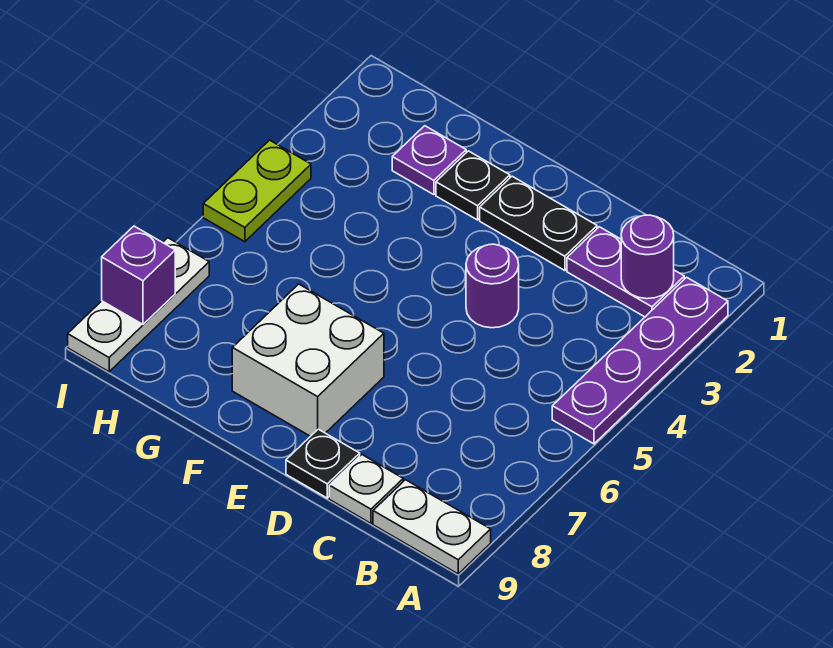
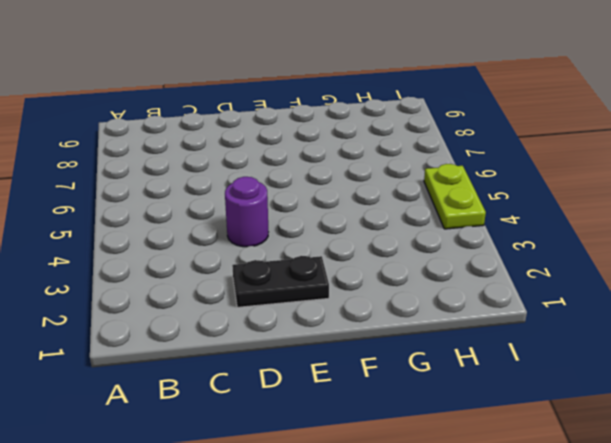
none -> purple plate A2:A5 level 1
none -> white plate A9:B9 level 1
none -> purple plate B2:C2 level 1

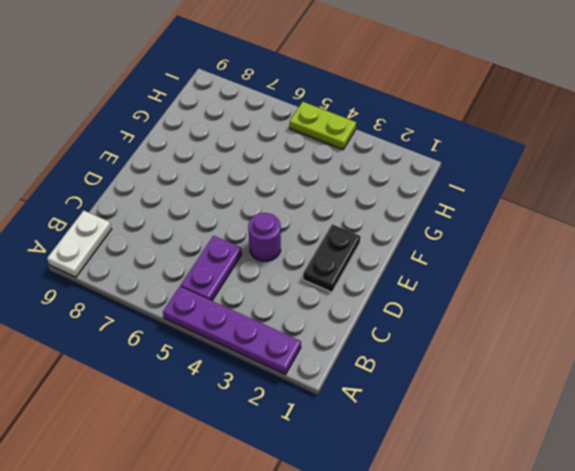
purple plate B5:C5 level 1 -> purple plate B2:C2 level 1
none -> white plate C9 level 1
none -> black plate D9 level 1
none -> white brick E7:F8 level 1

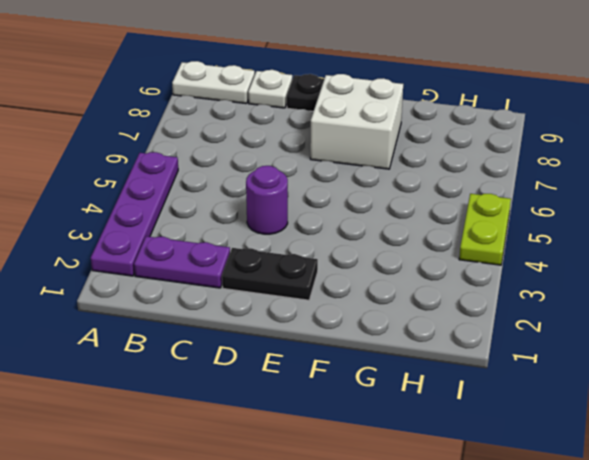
none -> black plate F2 level 1
none -> purple plate G2 level 1
none -> white plate I7:I9 level 1

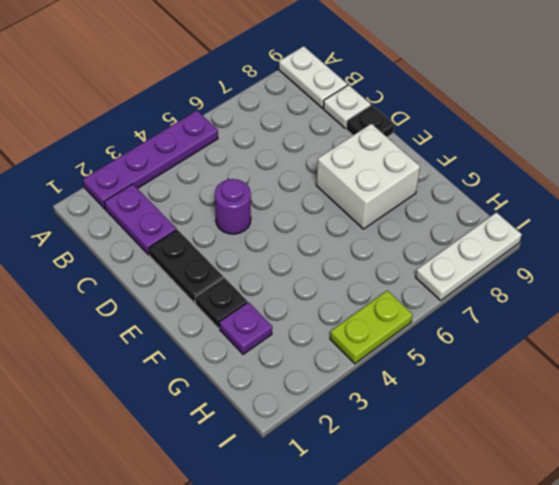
none -> purple round brick B2 level 2
none -> purple brick I8 level 2

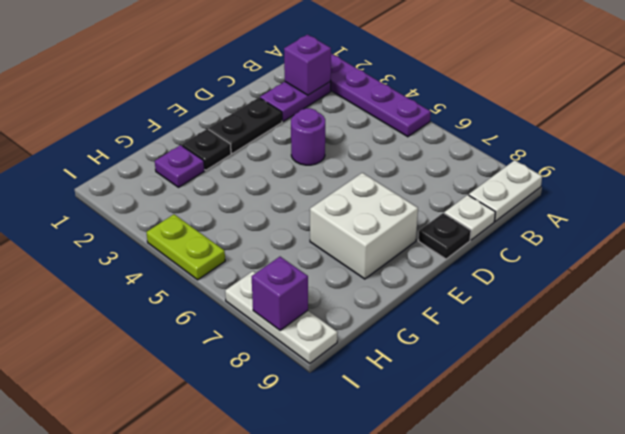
purple brick B2 level 2 -> purple round brick B2 level 2

